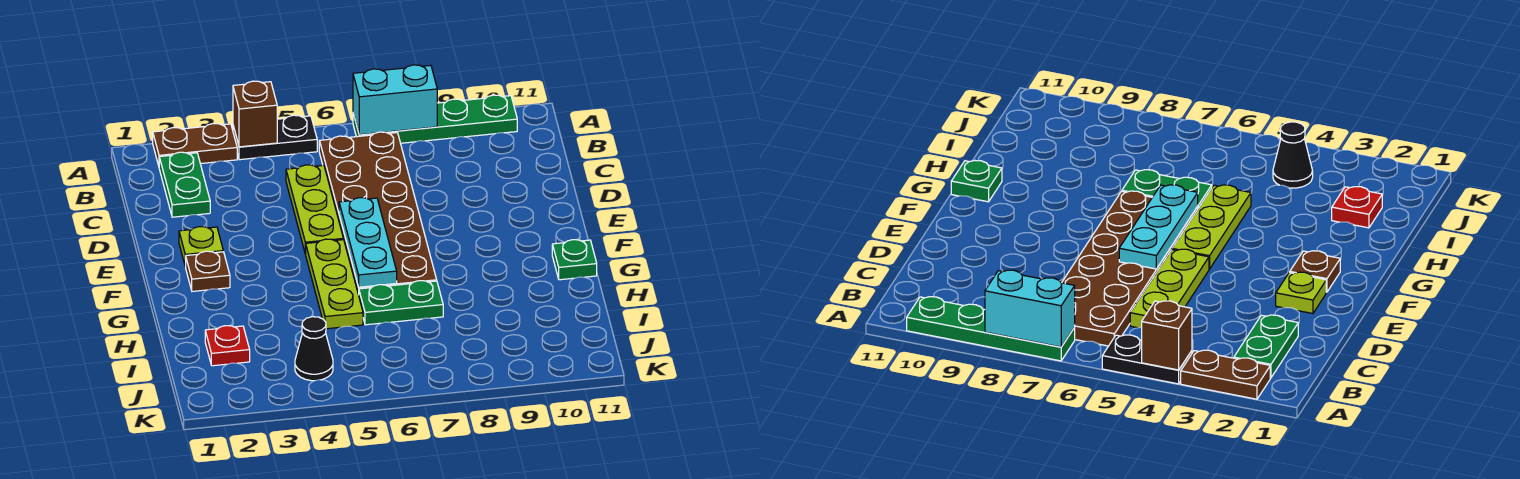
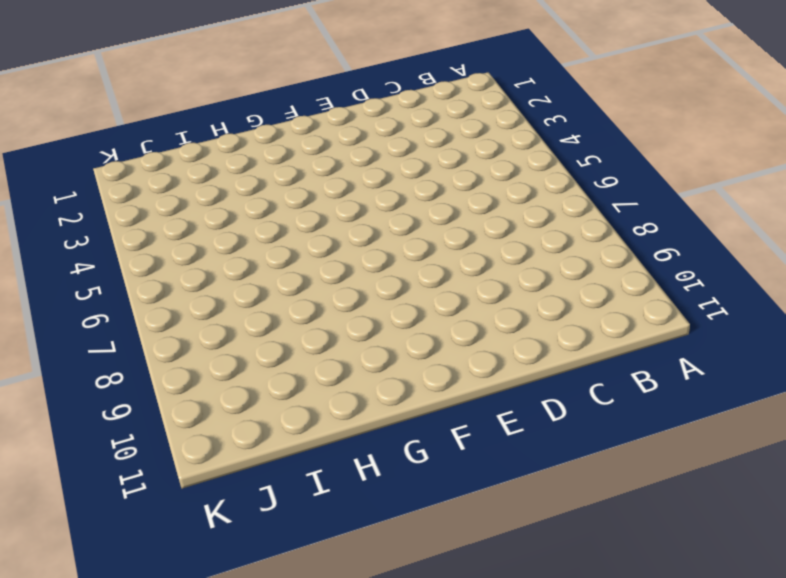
none -> brown plate A2:A3 level 1
none -> black plate A4:A5 level 1
none -> green plate A7:A10 level 1

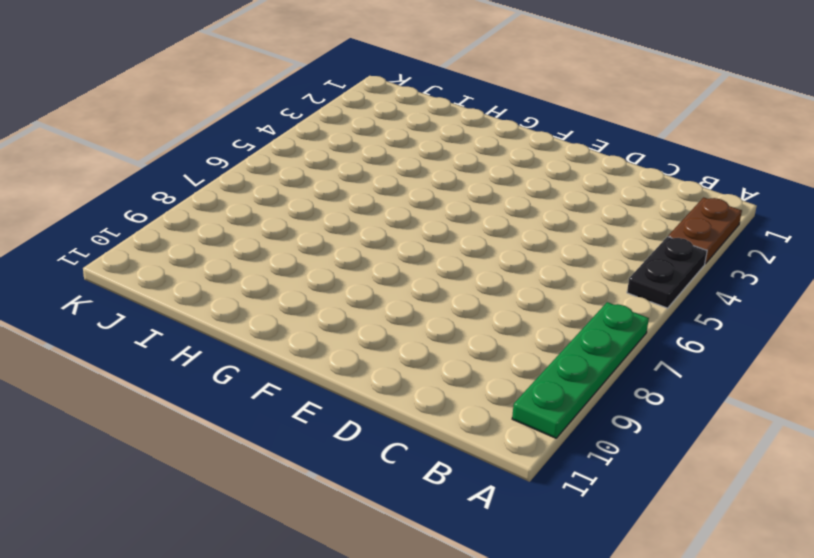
none -> green plate B2:C2 level 1
none -> brown plate B6:G7 level 1
none -> lime plate C5:E5 level 1

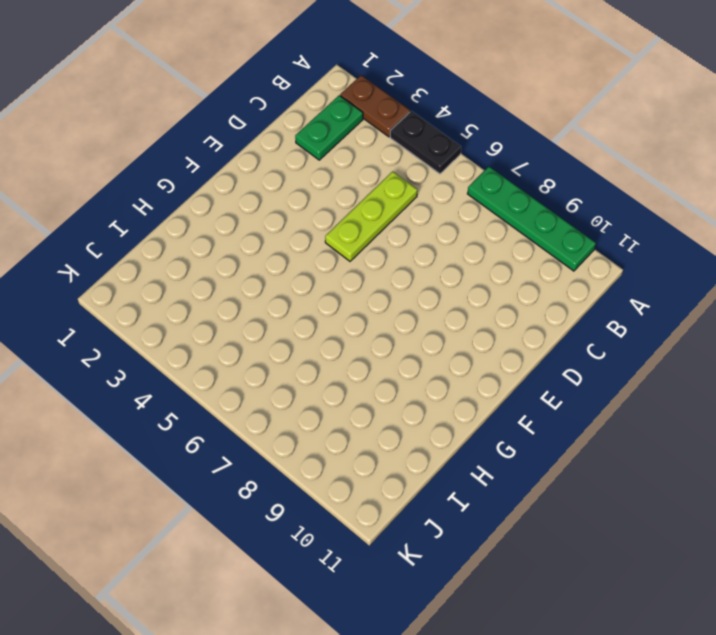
none -> brown plate B6:G7 level 1
none -> lime plate E2 level 1
none -> brown plate F2 level 1

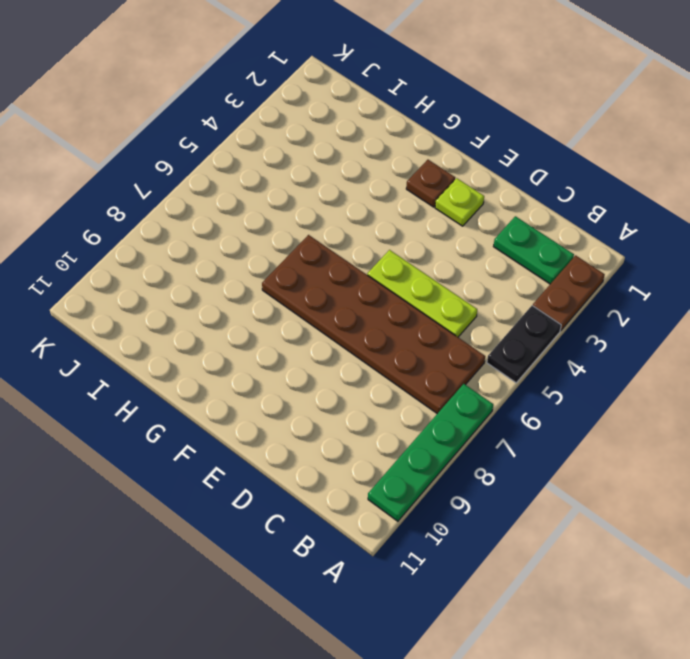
none -> lime plate F5:H5 level 1
none -> green plate G11 level 1
none -> green plate H6:H7 level 1

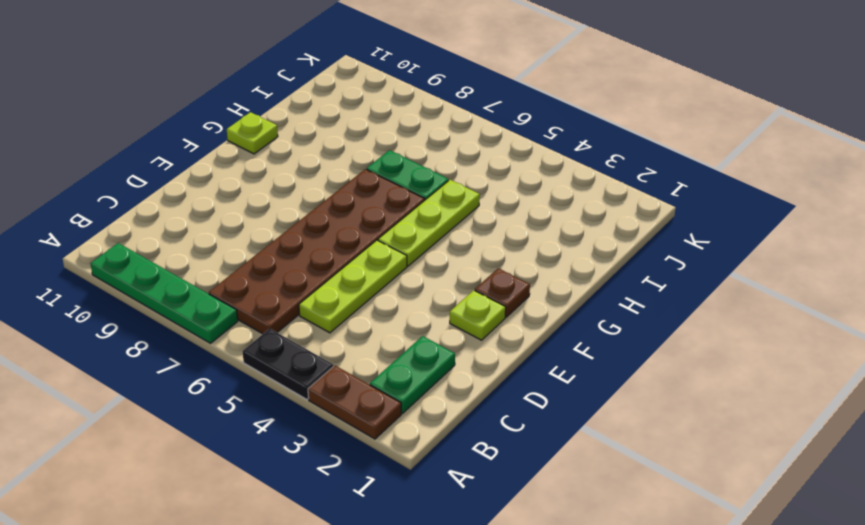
lime plate G11 level 1 -> green plate G11 level 1
none -> red plate I2 level 1
none -> black cone J4 level 1
none -> brown brick A4 level 2

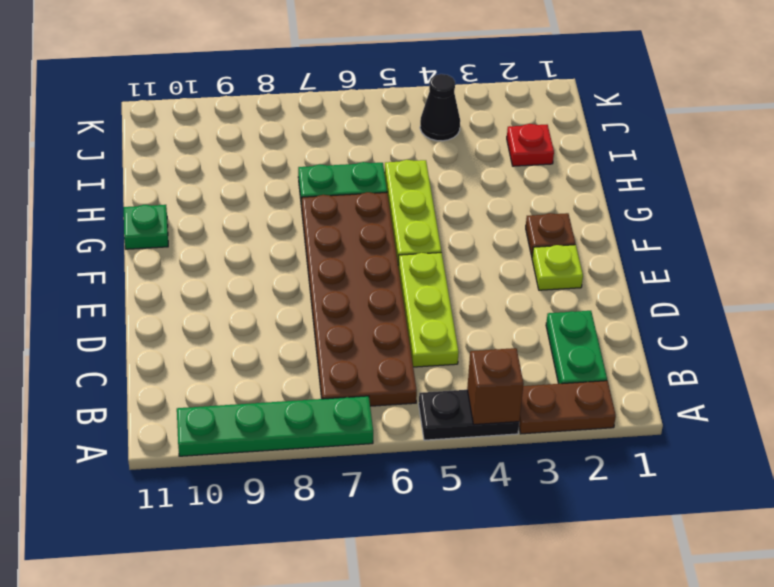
none -> cyan brick A7:A8 level 2
none -> cyan plate E6:G6 level 2

